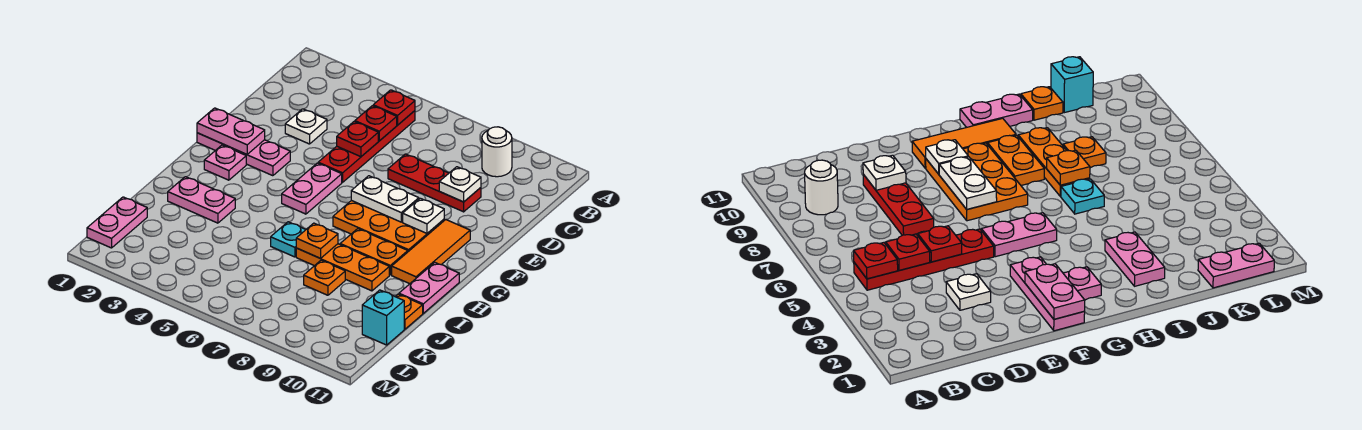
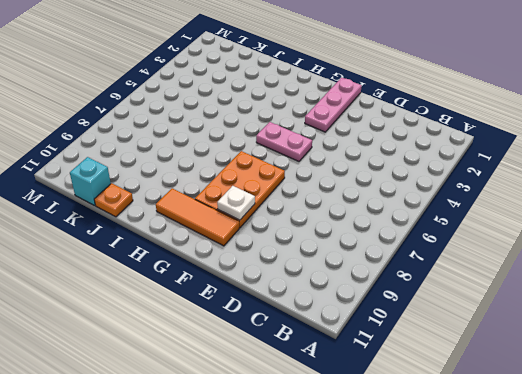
none -> red plate B5:E5 level 1
none -> white round brick B9 level 1
none -> white plate D3 level 1

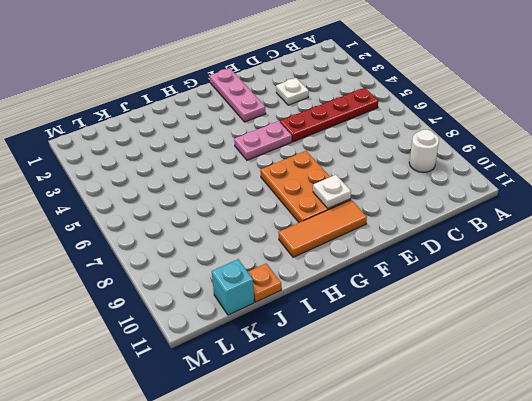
none -> red plate D7:D9 level 1
none -> pink plate G2 level 1
none -> orange plate H8:H9 level 1

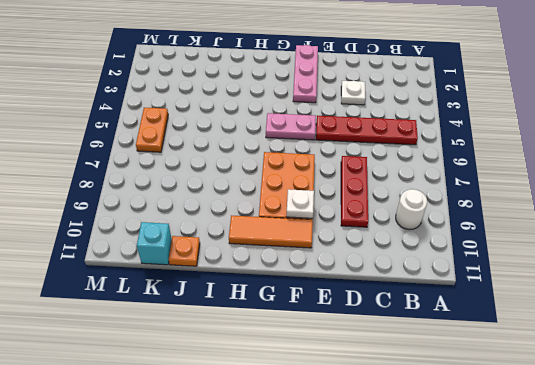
orange plate L5:L6 level 1 -> orange plate H8:H9 level 1
none -> pink plate G2 level 1
none -> pink plate H11:I11 level 1
none -> pink plate I2:I3 level 1

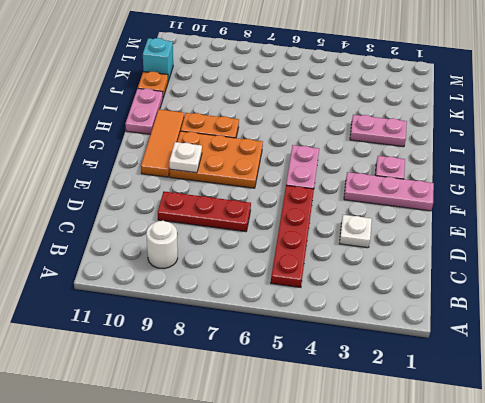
none -> cyan plate I6 level 1
none -> orange plate I7:I9 level 1
none -> orange plate J8 level 1

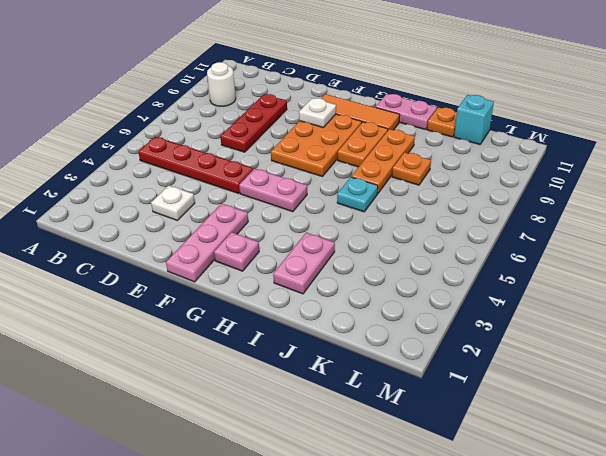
none -> pink plate K1:L1 level 1
none -> red plate B5 level 2
none -> red plate C5 level 2

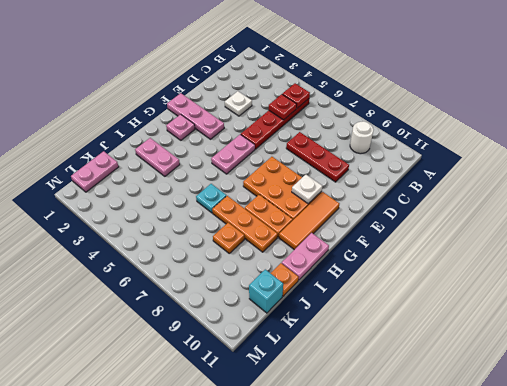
none -> red plate D5 level 2
none -> white plate D9 level 2
none -> pink plate F1:F2 level 2

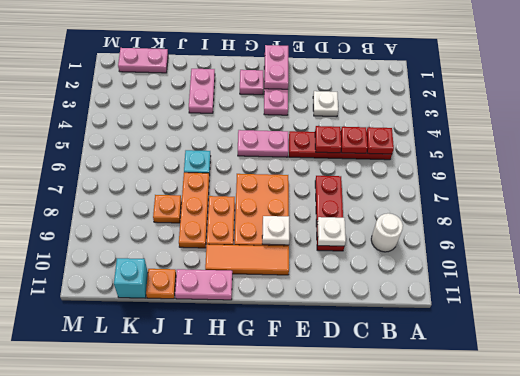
none -> white plate F7:F8 level 2
none -> orange plate I7 level 2

